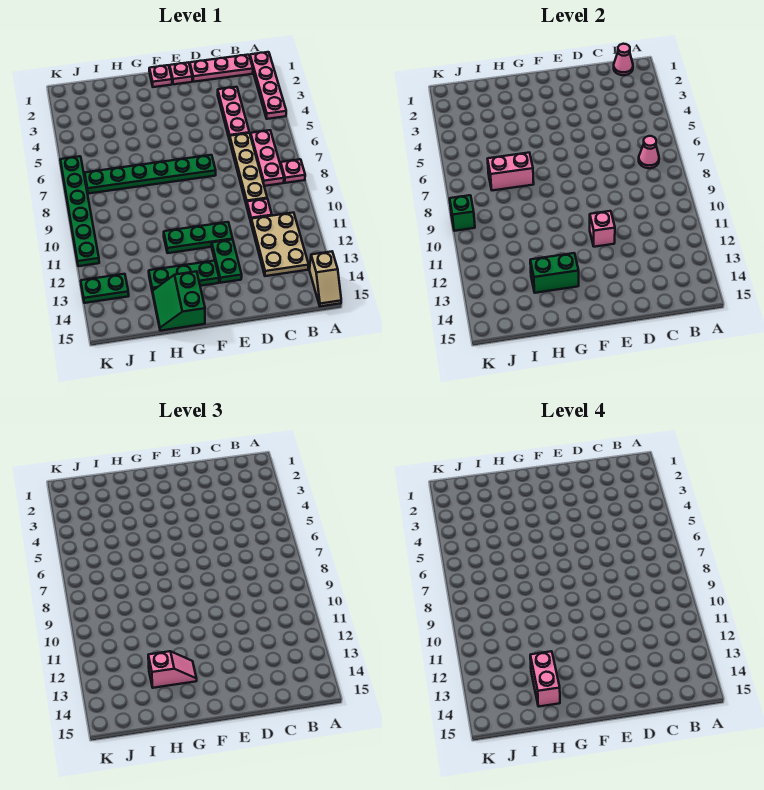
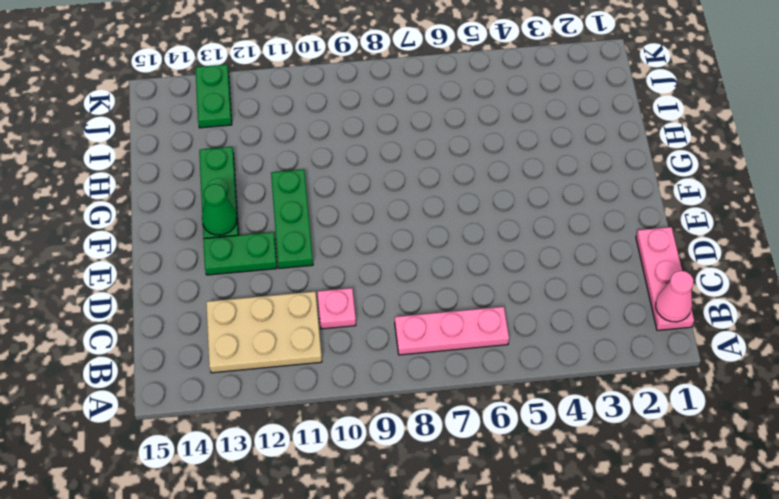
green cone F13 level 2 -> none
none -> pink plate A1:A4 level 1
none -> pink plate A8 level 1
none -> tan slope A14:A15 level 1 top 14

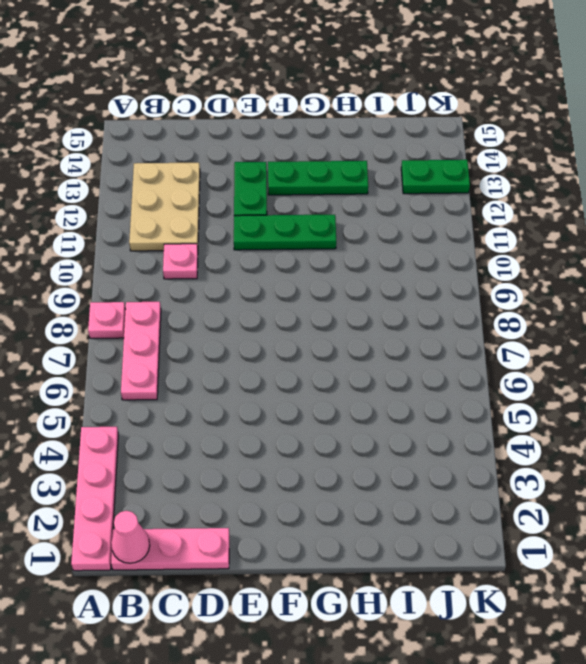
none -> tan slope A14:A15 level 1 top 14
none -> pink plate C3:C5 level 1
none -> tan plate C6:C9 level 1

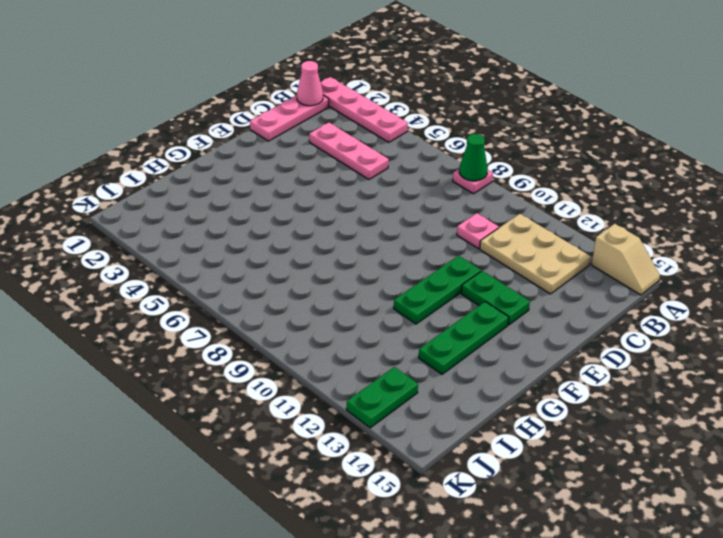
green cone A8 level 2 -> none
none -> pink plate B6:B8 level 1
none -> tan plate C6:C9 level 1
none -> pink plate E1 level 1

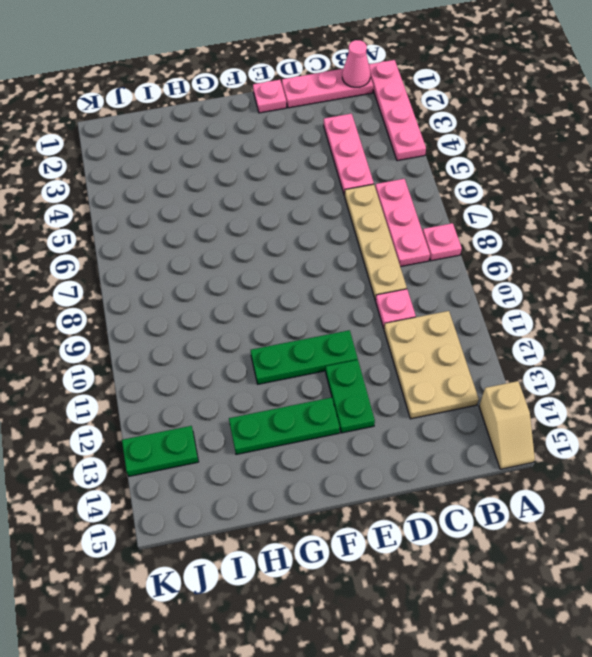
none -> green plate E7:J7 level 1
none -> pink plate F1 level 1
none -> green slope G14:H15 level 1 top G

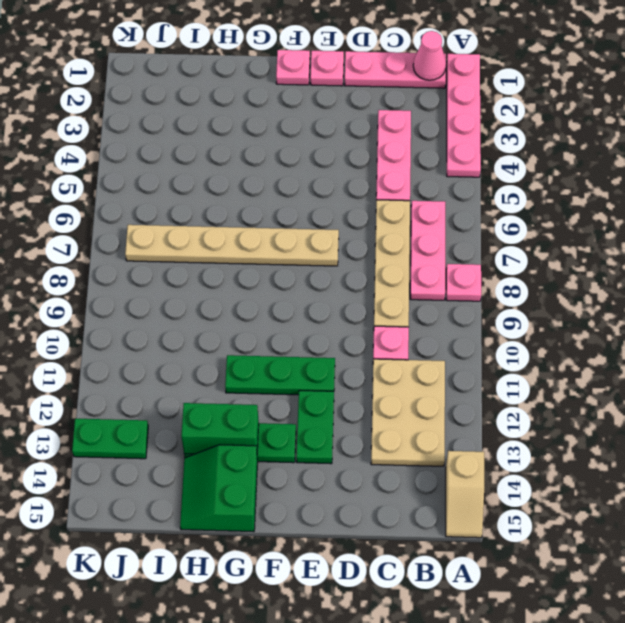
tan plate E7:J7 level 1 -> green plate E7:J7 level 1
none -> green plate K6:K11 level 1
none -> pink cone B7 level 2
none -> pink brick E11 level 2

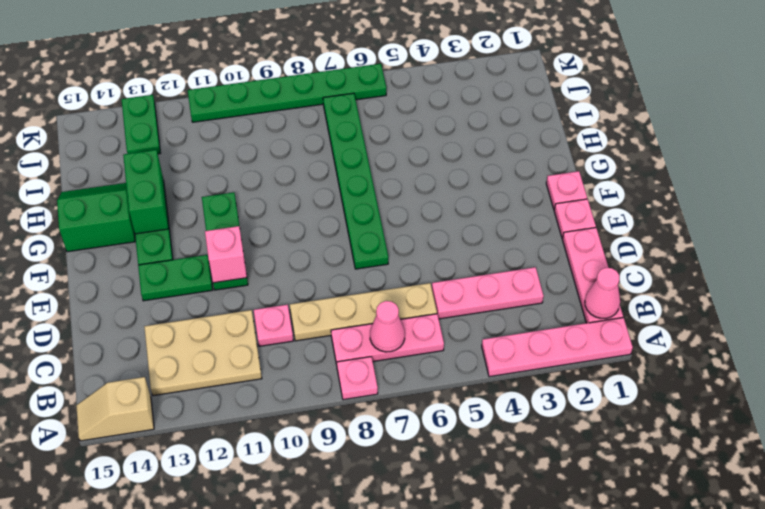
none -> pink brick H7:I7 level 2
none -> green brick K9 level 2
none -> pink slope G13:H13 level 3 top H

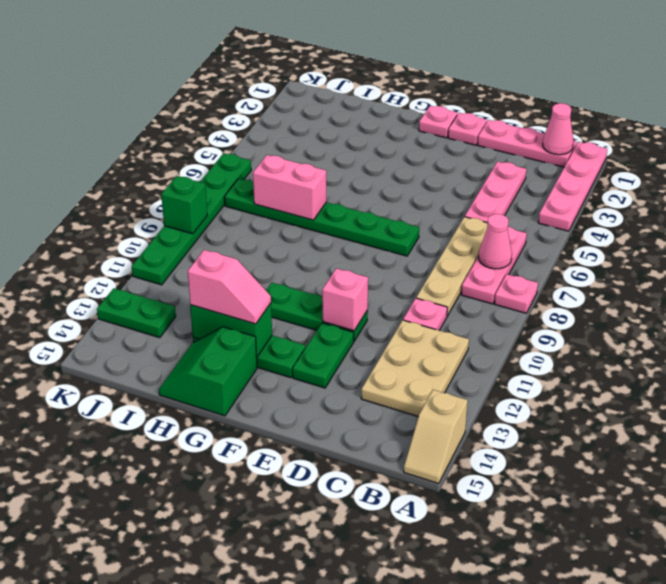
none -> pink brick H13:H14 level 4

